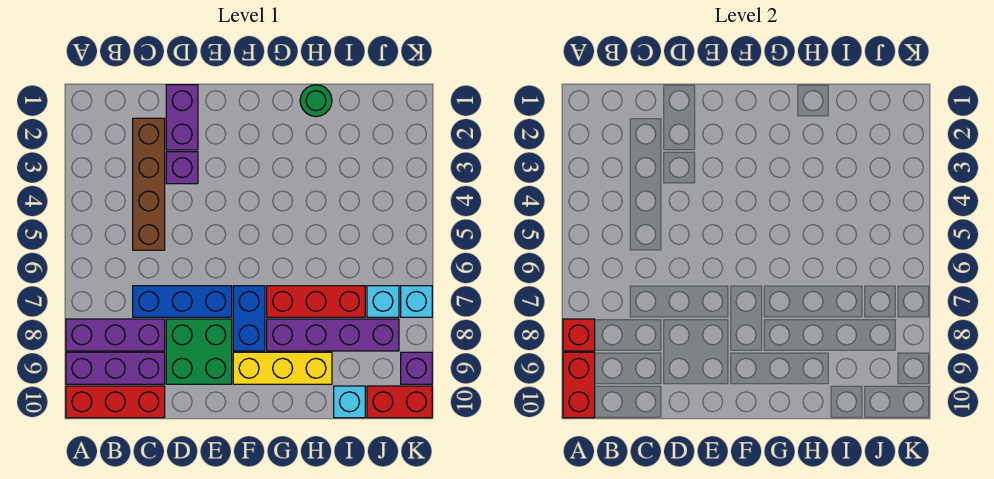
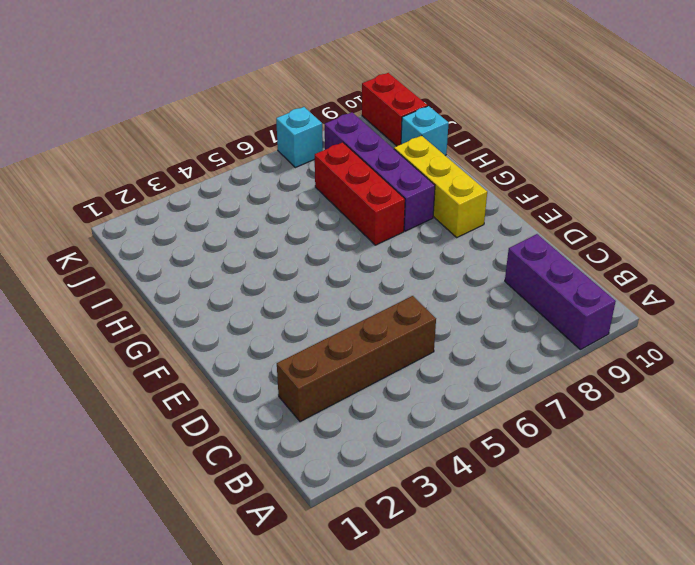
none -> purple brick A8:C8 level 1
none -> red brick A10:C10 level 1
none -> blue brick C7:E7 level 1

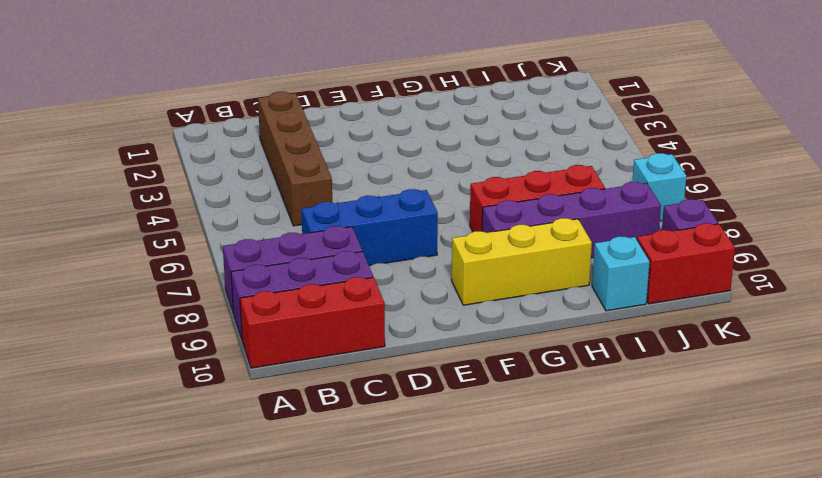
none -> purple brick D1:D2 level 1
none -> purple brick D3 level 1
none -> green brick D8:E9 level 1

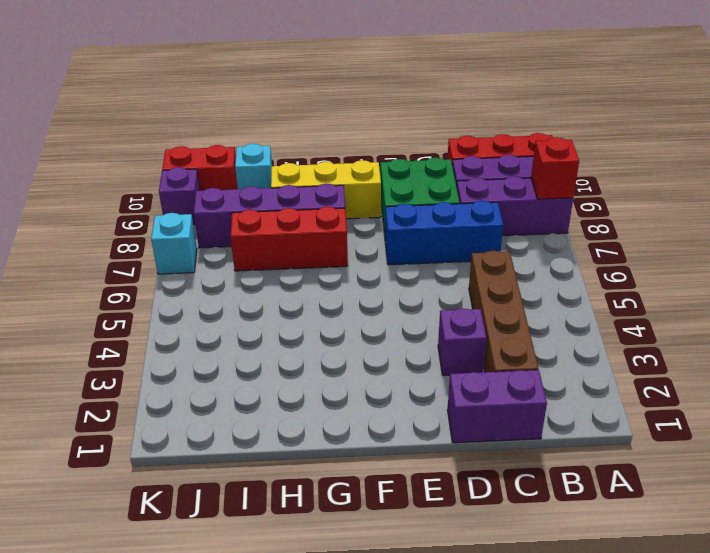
purple brick C1:D1 level 1 -> purple brick D1:D2 level 1
none -> blue brick F7:F8 level 1
none -> green round brick H1 level 1
none -> cyan brick J7 level 1

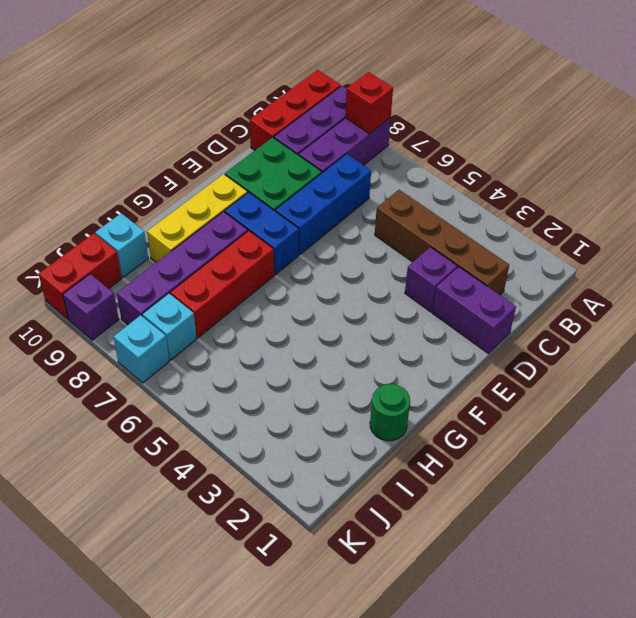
none -> red brick A9:A10 level 2

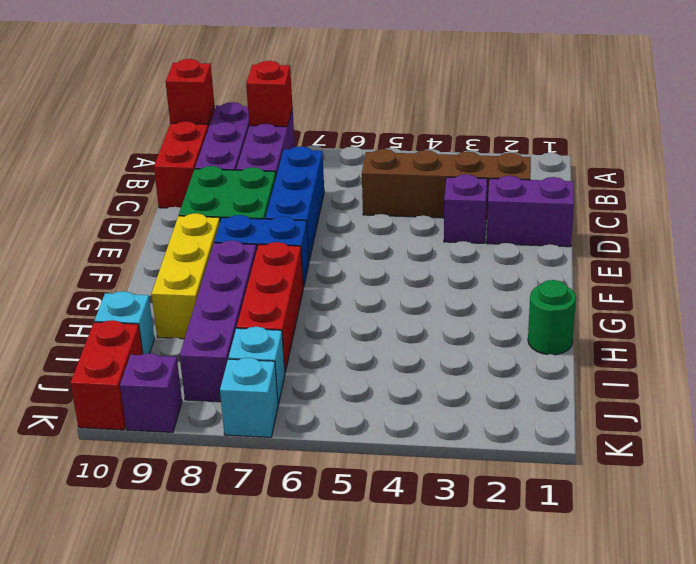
red brick A10 level 2 -> red brick A9:A10 level 2

